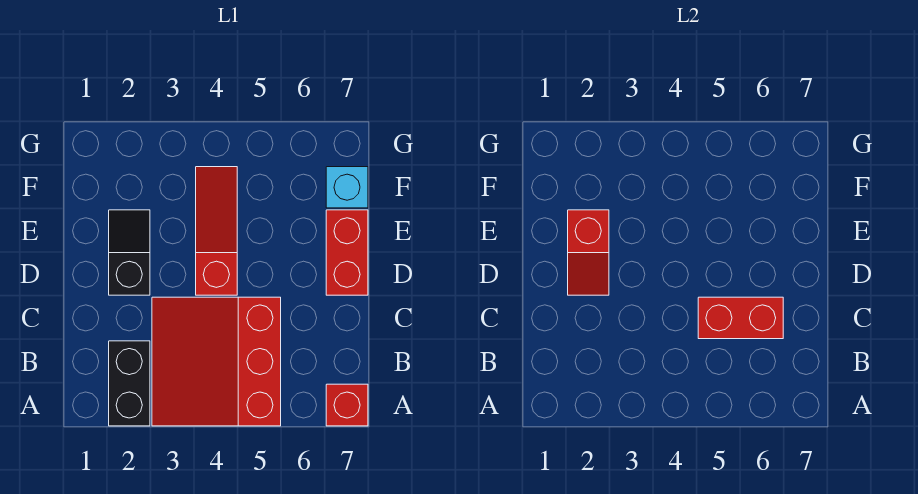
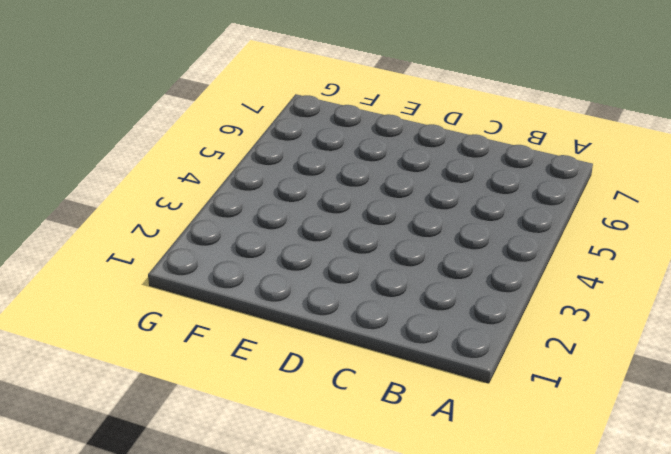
none -> black brick A2:B2 level 1
none -> red slope A3:C5 level 1 top 5

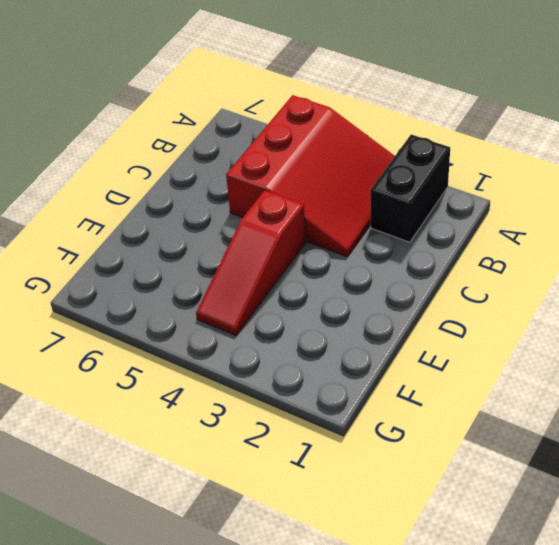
none -> red brick A7 level 1
none -> black slope D2:E2 level 1 top D

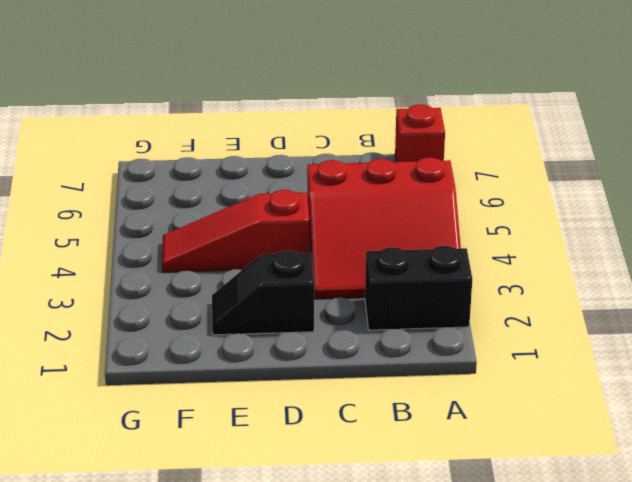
none -> red brick D7:E7 level 1
none -> cyan brick F7 level 1

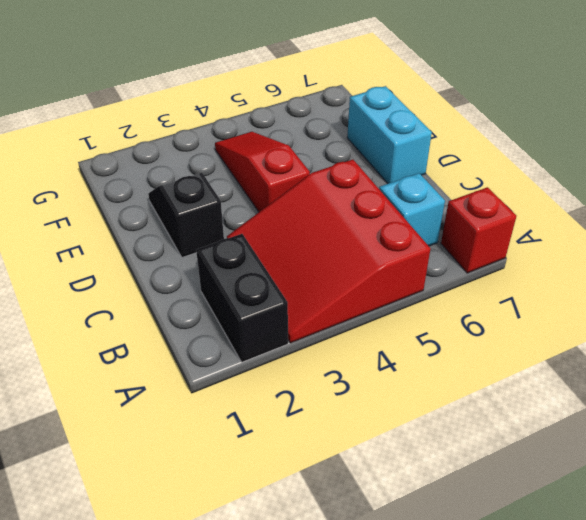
cyan brick B6 level 1 -> cyan brick F7 level 1
cyan brick D7:E7 level 1 -> red brick D7:E7 level 1
none -> red brick C5:C6 level 2
none -> red slope D2:E2 level 2 top E

